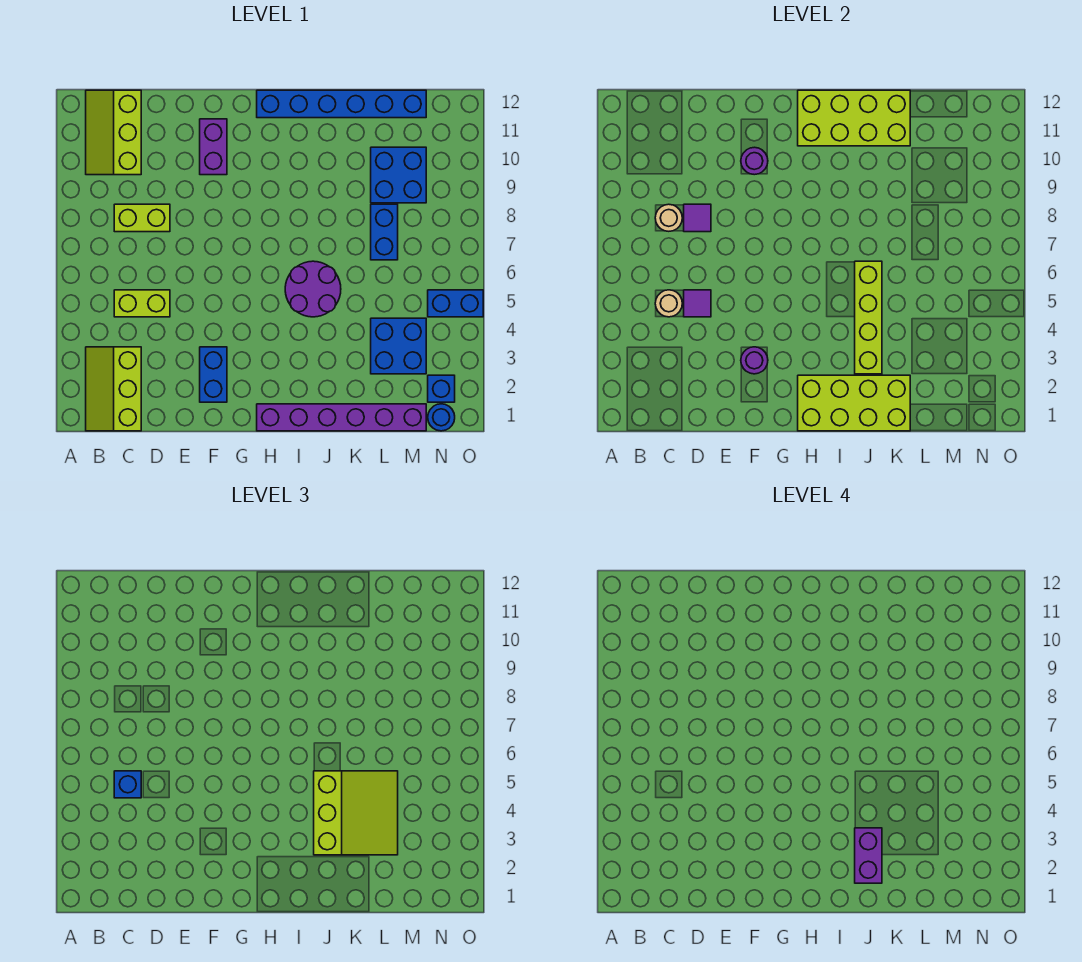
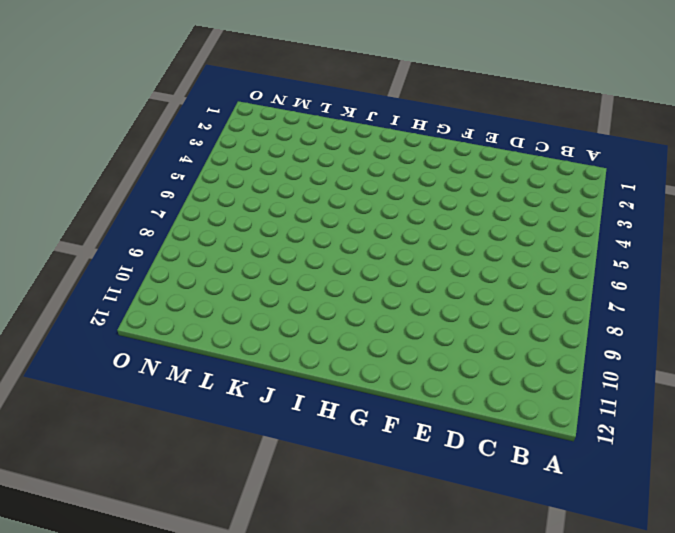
none -> lime slope B1:C3 level 1 top C
none -> lime slope B10:C12 level 1 top C
none -> lime brick C5:D5 level 1

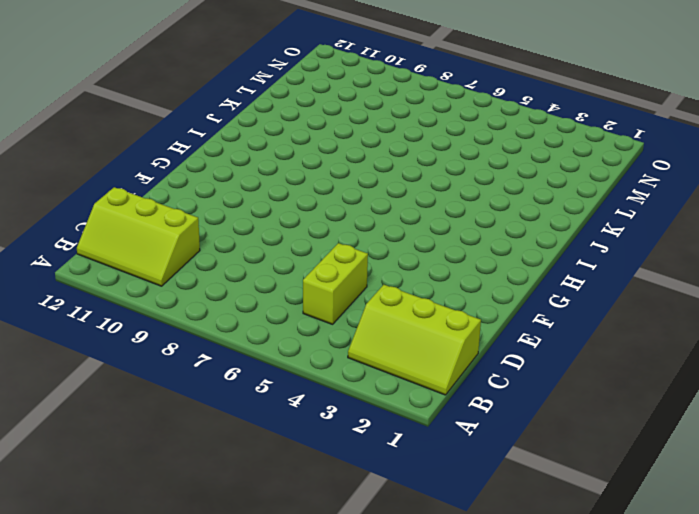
none -> lime brick C8:D8 level 1
none -> blue brick F2:F3 level 1
none -> purple brick F10:F11 level 1

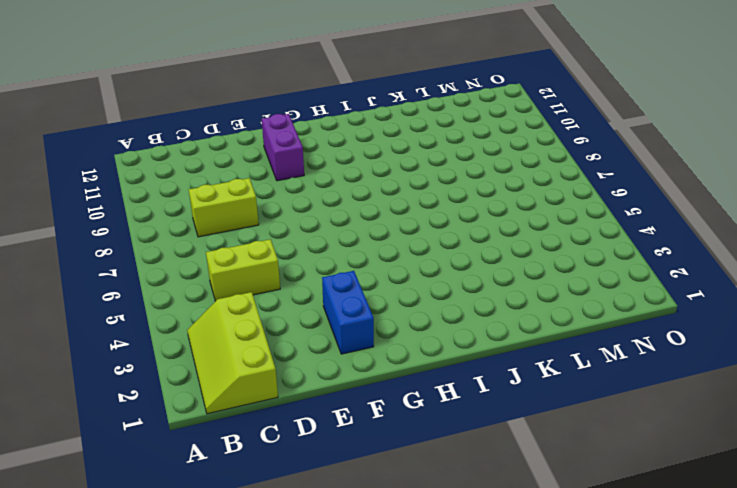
none -> lime slope B10:C12 level 1 top C
none -> purple brick H1:M1 level 1
none -> blue brick H12:M12 level 1

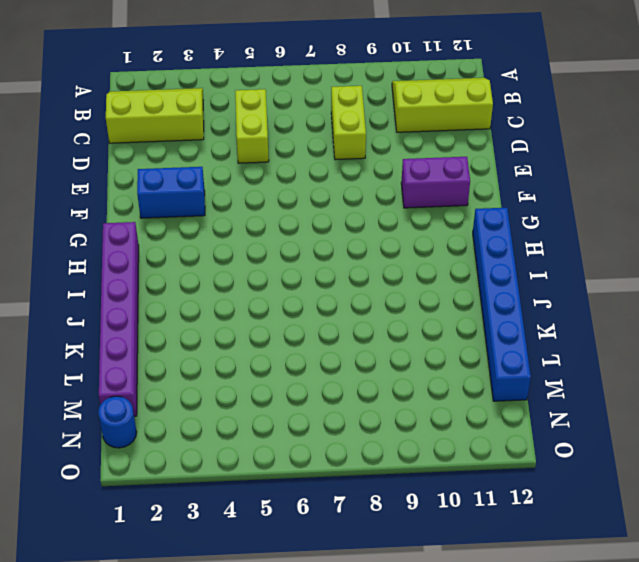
none -> purple round brick I5:J6 level 1
none -> blue brick L3:M4 level 1
none -> blue brick L7:L8 level 1

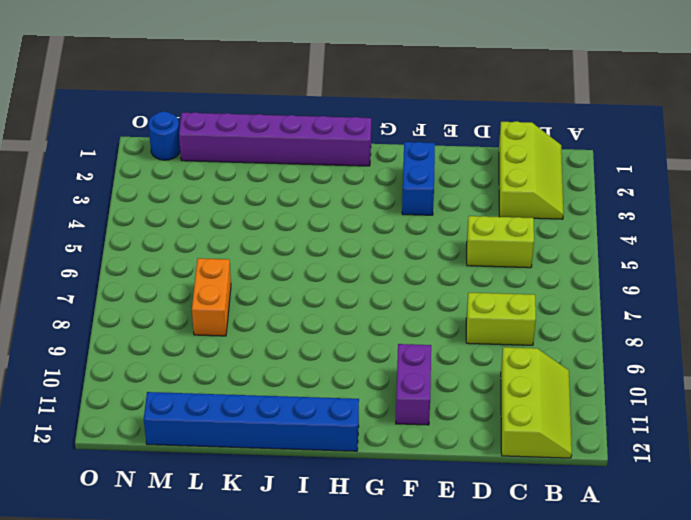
orange brick L7:L8 level 1 -> blue brick L7:L8 level 1
none -> purple round brick I5:J6 level 1
none -> blue brick L3:M4 level 1
none -> blue brick L9:M10 level 1

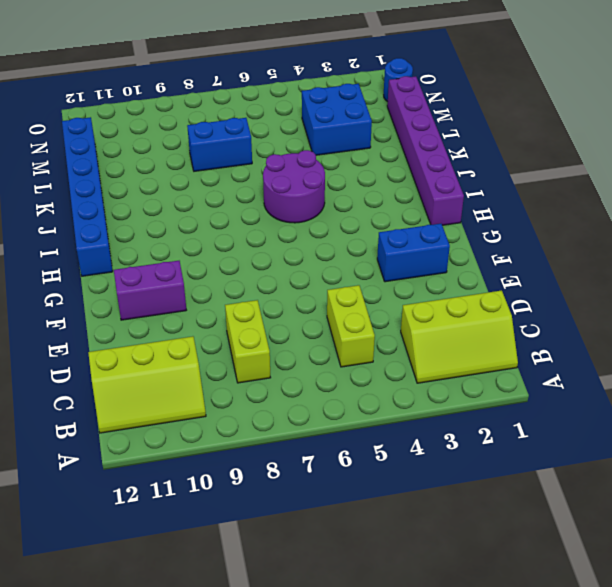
none -> blue brick L9:M10 level 1
none -> blue brick N2 level 1
none -> blue brick N5:O5 level 1

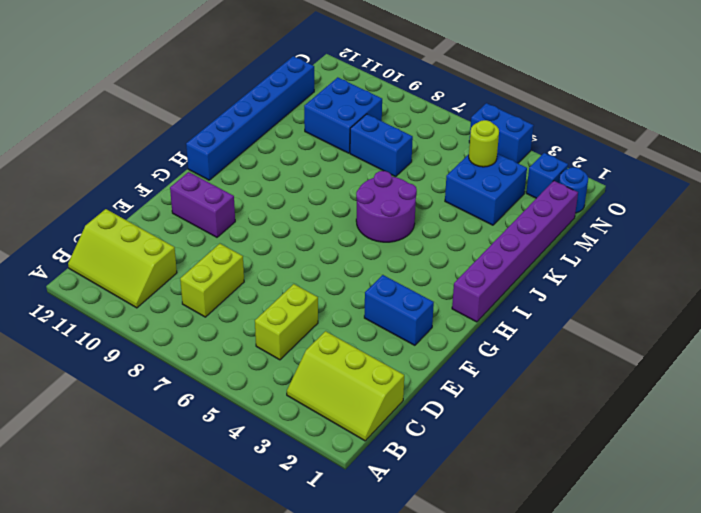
lime round brick M4 level 2 -> none
blue brick O4:O5 level 1 -> blue brick N5:O5 level 1
none -> tan round brick C5 level 2
none -> tan round brick C8 level 2
none -> purple tile D5 level 2

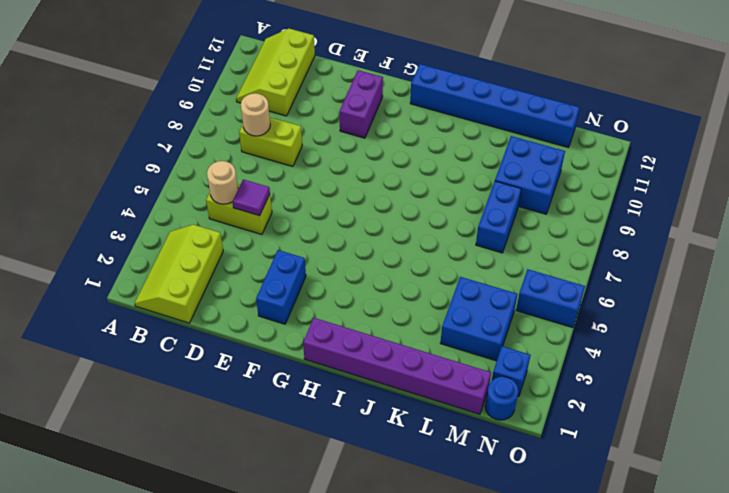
none -> purple round brick I5:J6 level 1
none -> purple tile D8 level 2
none -> purple round brick F3 level 2

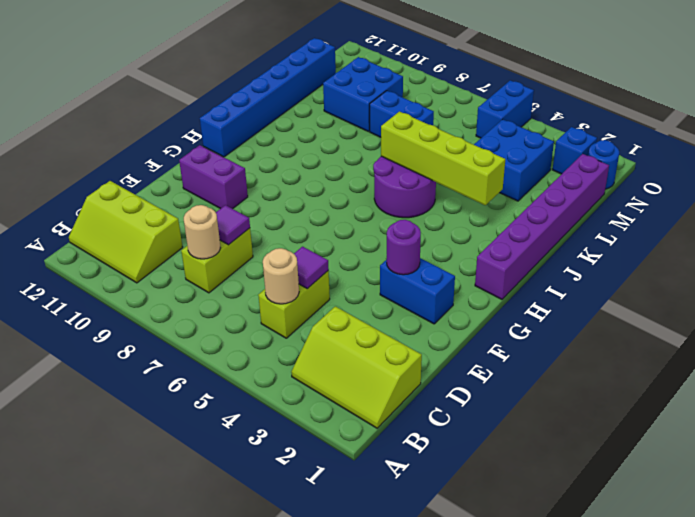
none -> purple round brick F10 level 2
none -> lime brick H1:K2 level 2
none -> lime brick H11:K12 level 2

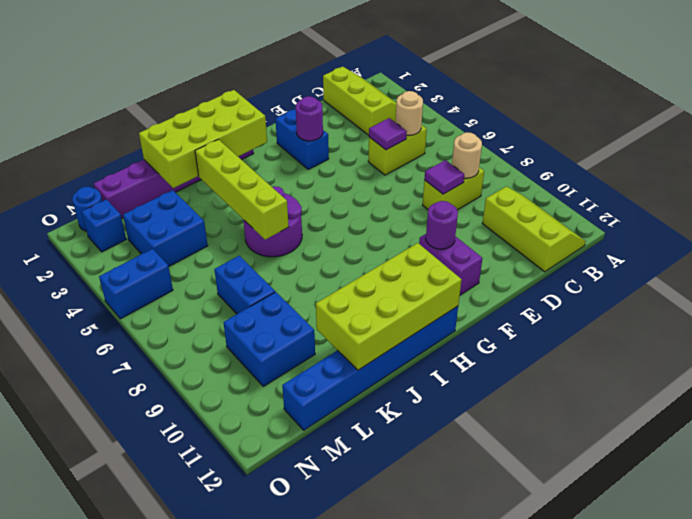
none -> blue brick C5 level 3
none -> lime slope J3:L5 level 3 top J
none -> purple brick J2:J3 level 4

